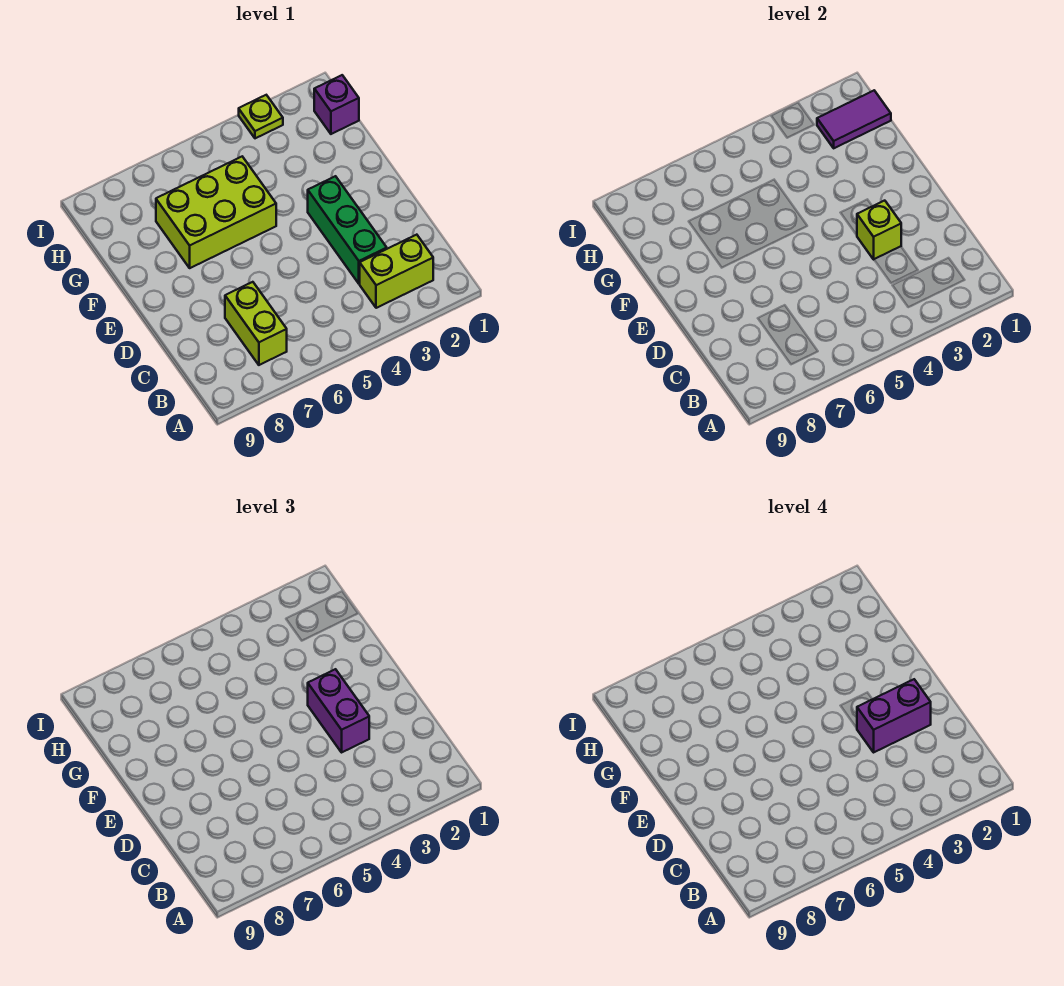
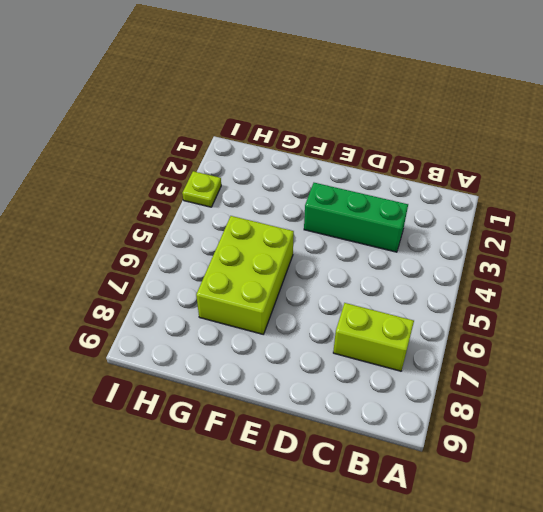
none -> lime brick B2:B3 level 1
none -> purple brick H1 level 1

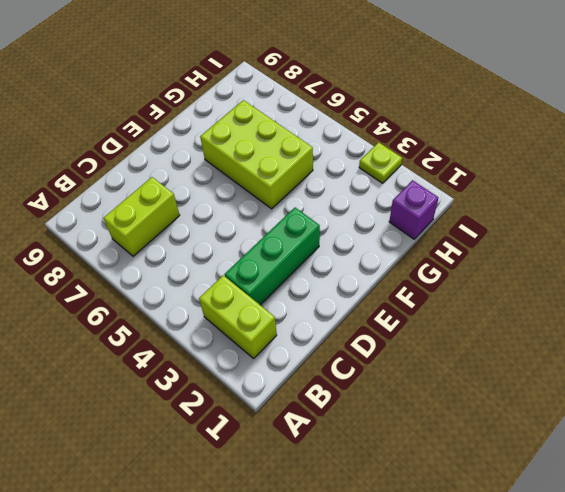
none -> lime brick D3 level 2
none -> purple tile H1:H2 level 2

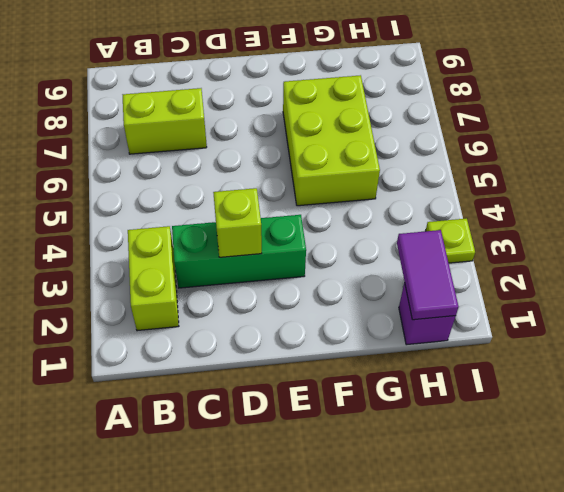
none -> purple brick D3:E3 level 3
none -> purple brick D2:D3 level 4

